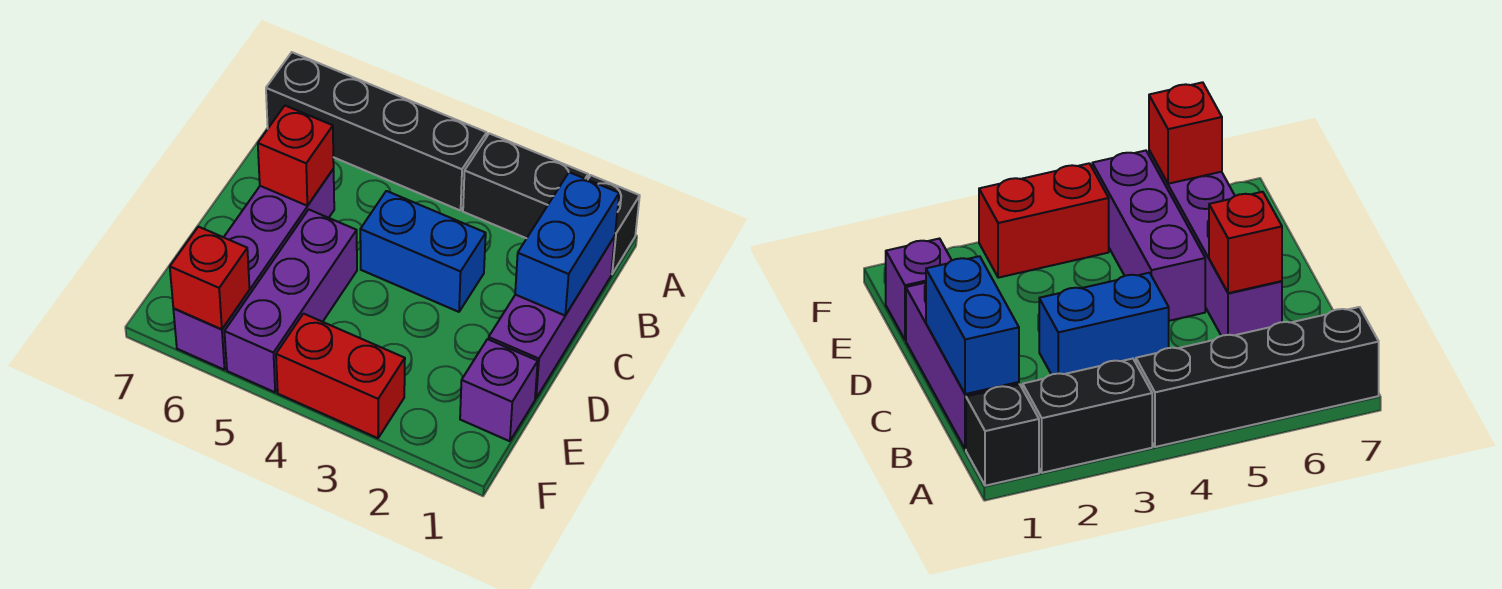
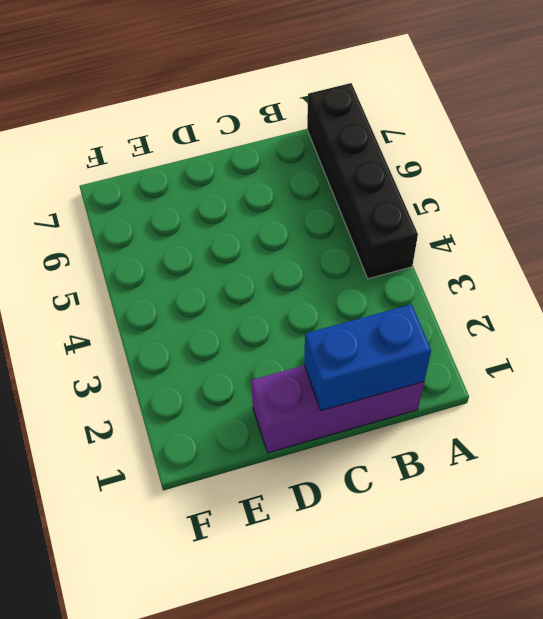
none -> black brick A1 level 1
none -> black brick A2:A3 level 1
none -> blue brick C3:C4 level 1

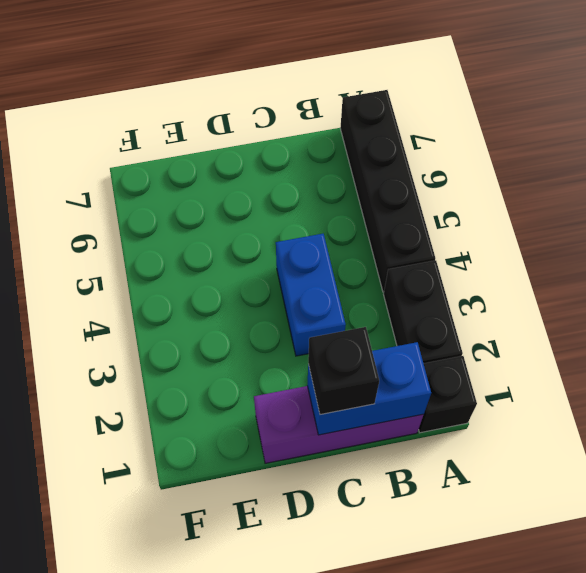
black brick C1 level 3 -> none
none -> purple brick C6:F6 level 1
none -> purple brick D5:F5 level 1
none -> purple brick E1 level 1

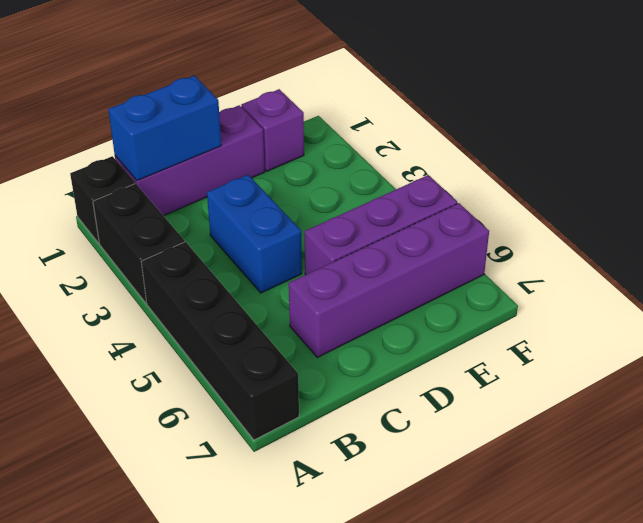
none -> red brick F3:F4 level 1
none -> red brick C6 level 2
none -> red brick F6 level 2

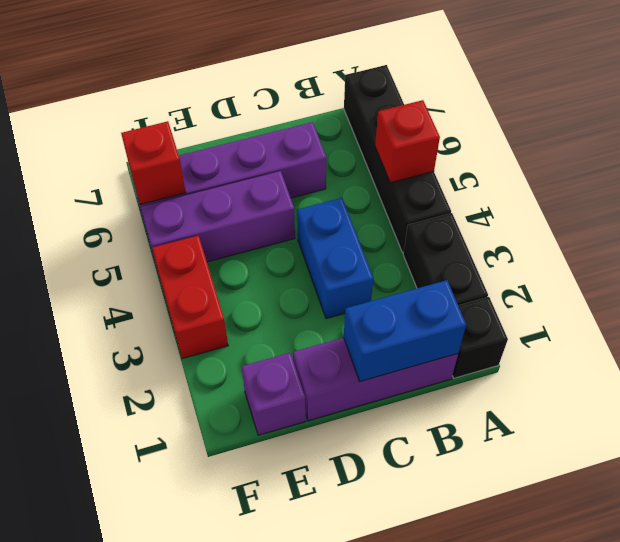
red brick A5 level 2 -> red brick C6 level 2

